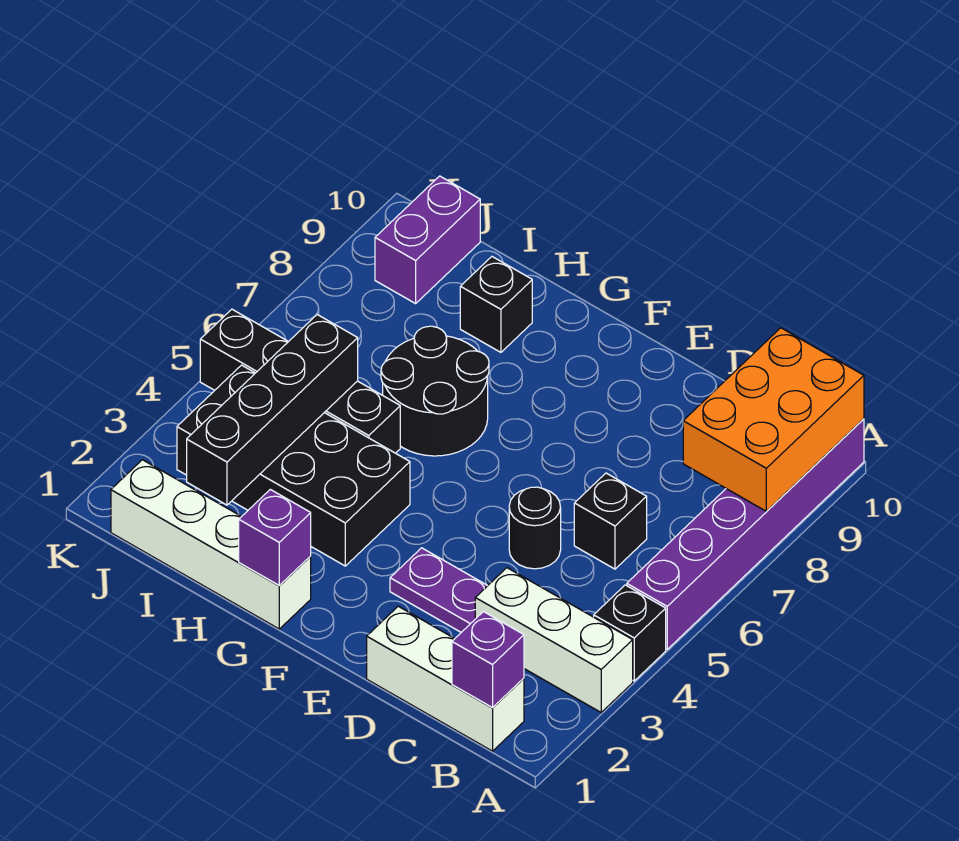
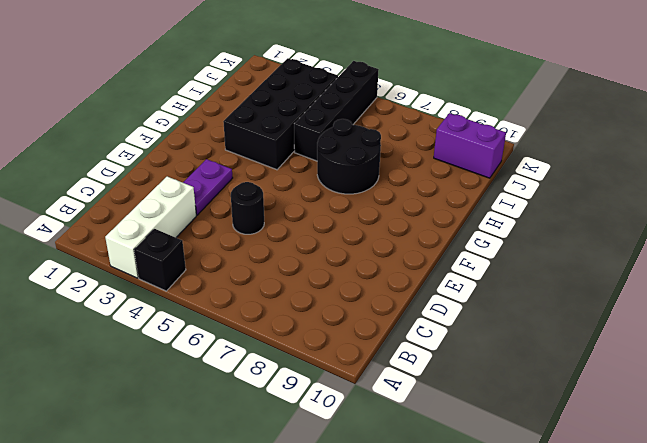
none -> purple brick A5:A10 level 1
none -> white brick B1:D1 level 1
none -> black brick C6 level 1

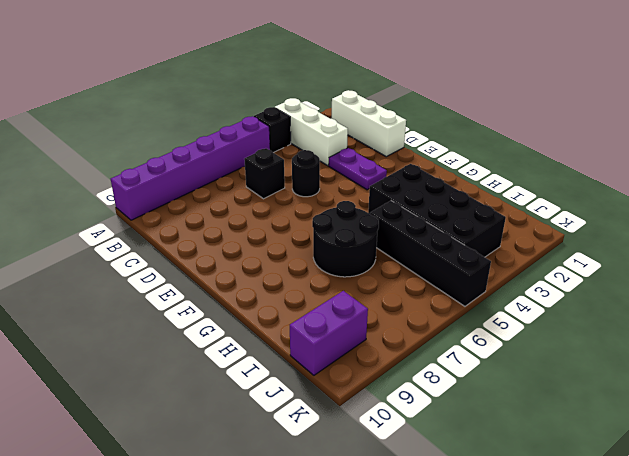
none -> white brick G1:J1 level 1
none -> black brick H9 level 1
none -> orange brick A8:B10 level 2

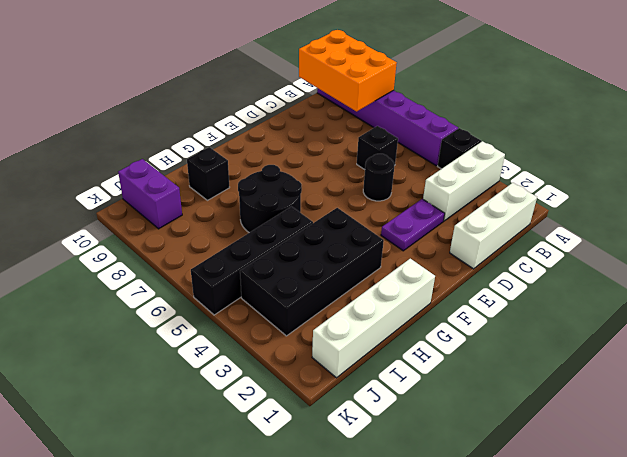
none -> purple brick B1 level 2
none -> purple brick G1 level 2
none -> black brick I2:I5 level 2

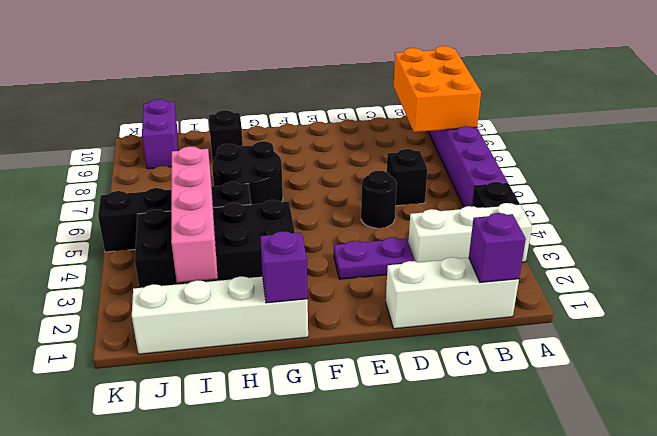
pink brick I2:I5 level 2 -> black brick I2:I5 level 2

